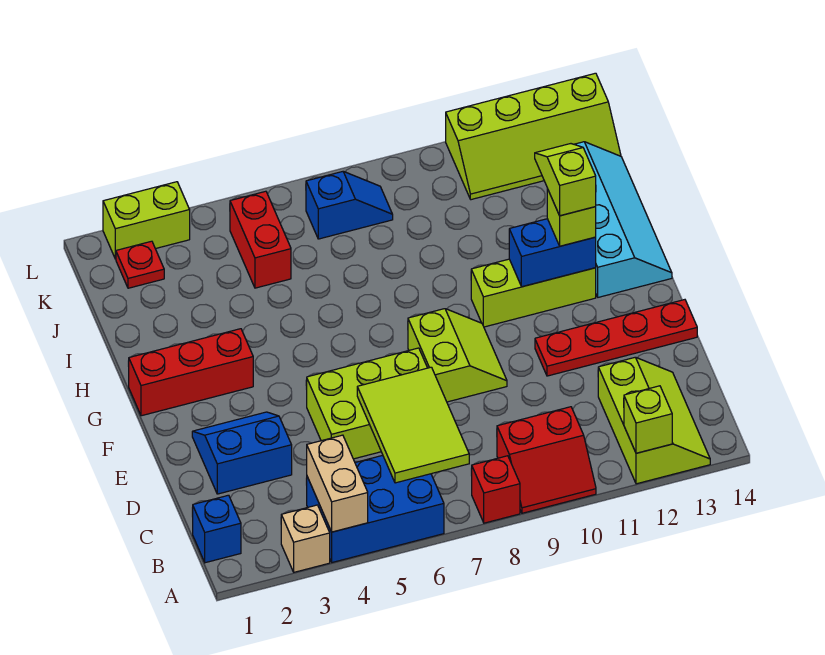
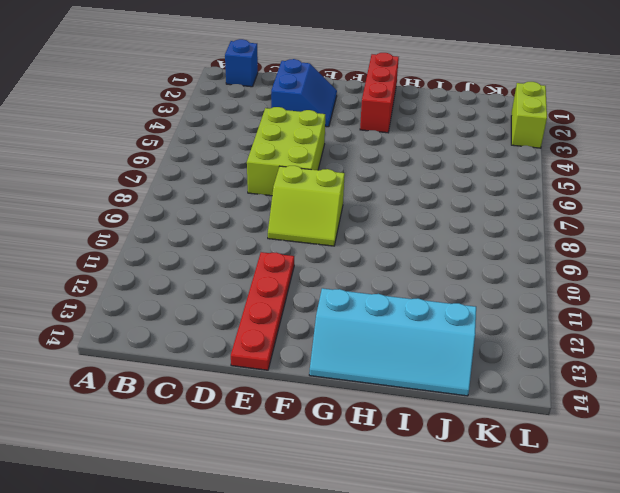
none -> tan brick A3 level 1
none -> blue brick A4:B6 level 1
none -> red brick A8 level 1

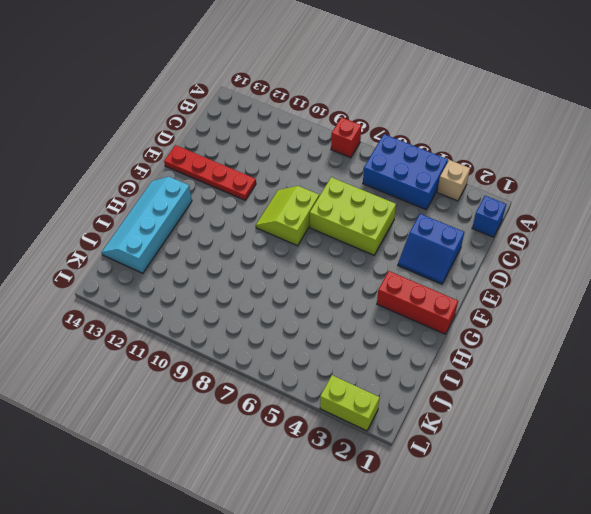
none -> red slope A9:B10 level 1 top B
none -> lime slope A12:C13 level 1 top 12
none -> lime brick G10:G12 level 1

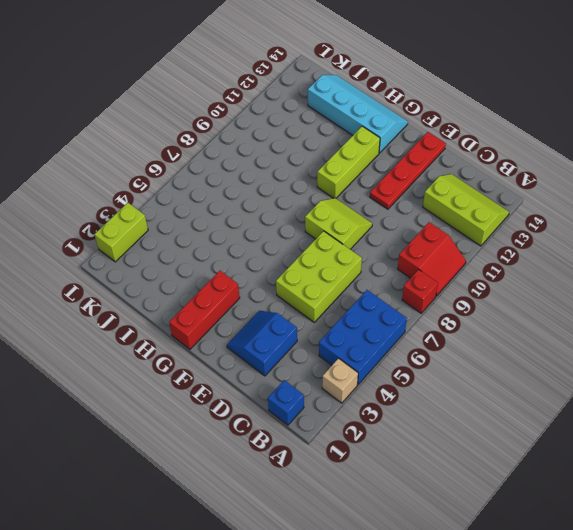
none -> red brick J5:K5 level 1
none -> red plate K2 level 1
none -> blue slope K7:K8 level 1 top 7

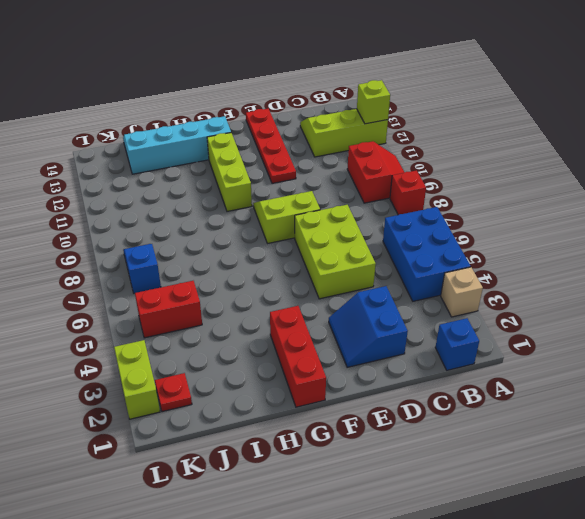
none -> lime slope K11:L14 level 1 top L
none -> tan brick A4:B4 level 2
none -> lime tile B6:D7 level 2

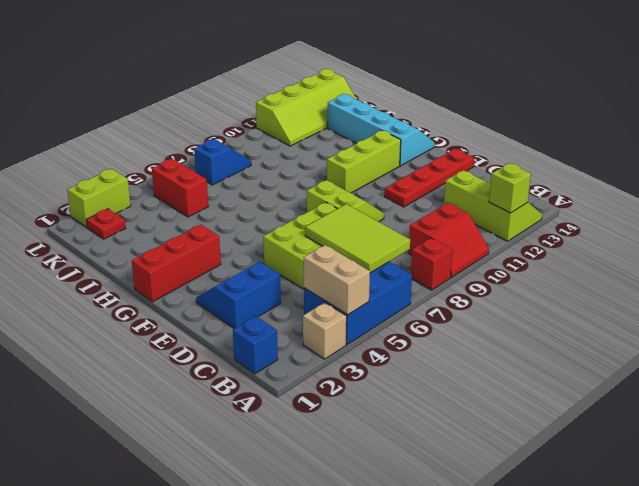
none -> blue brick G11:G12 level 2
none -> lime brick G12 level 3
none -> lime slope G12:H12 level 4 top G

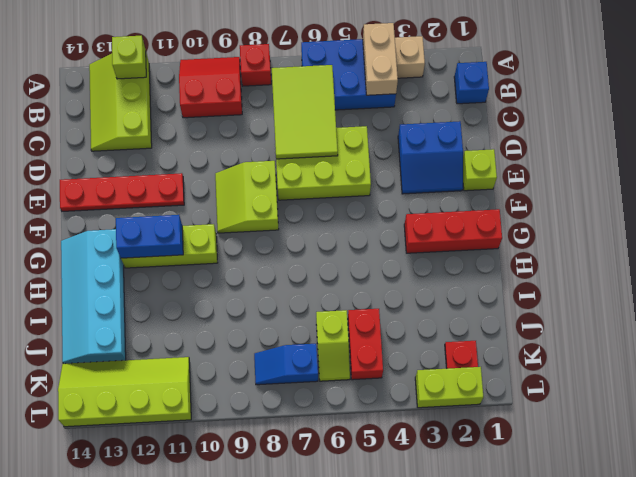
lime brick E1 level 1 -> lime brick G12 level 3
lime slope J6:K6 level 1 top J -> lime slope G12:H12 level 4 top G

